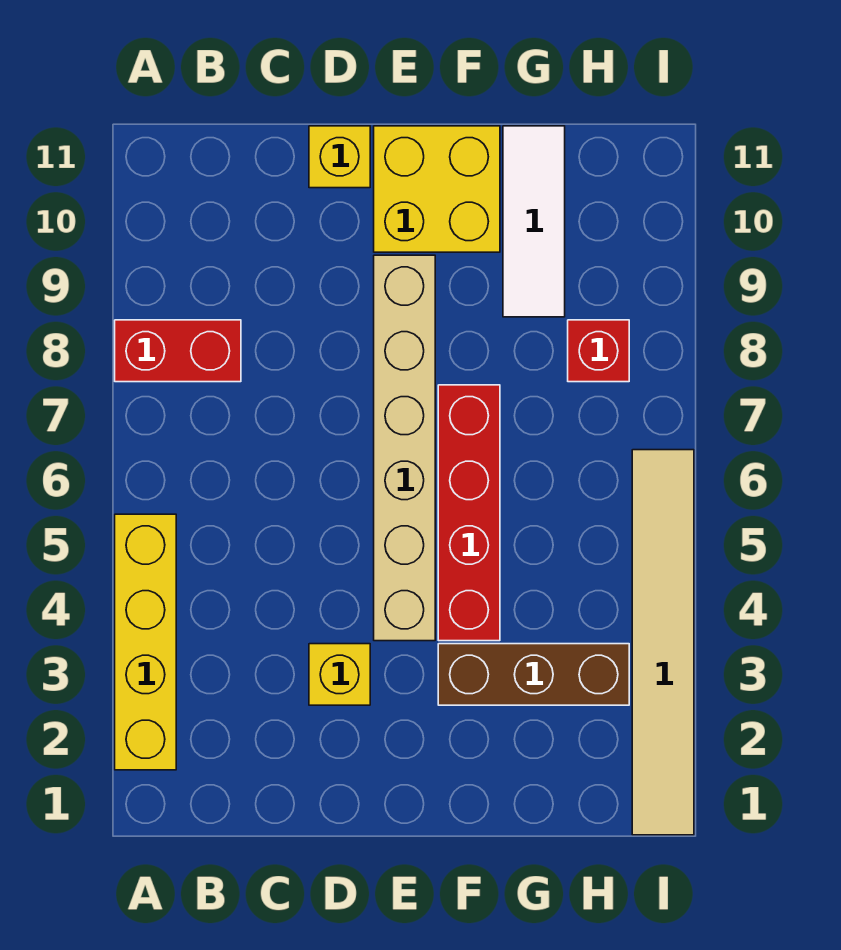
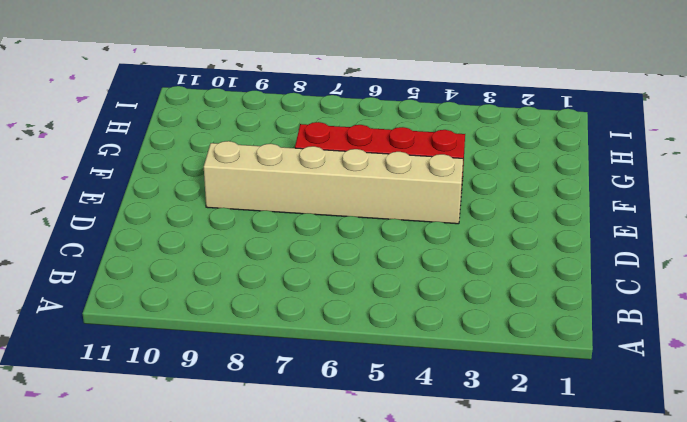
none -> yellow brick A2:A5 level 1
none -> red brick A8:B8 level 1

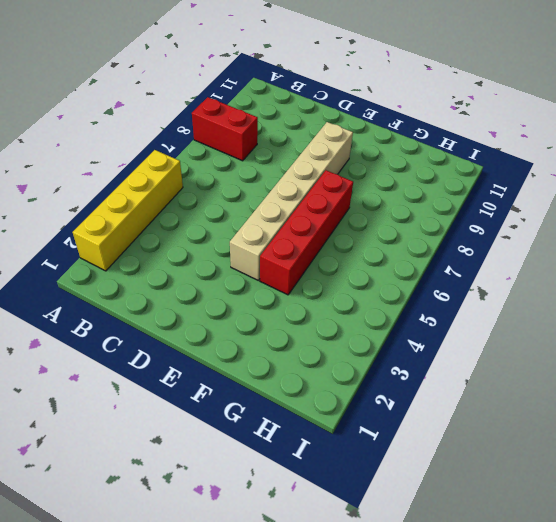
none -> yellow brick D3 level 1
none -> yellow brick D11 level 1

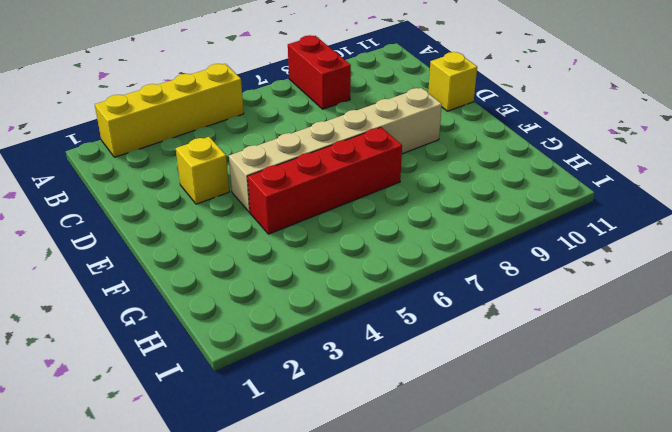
none -> yellow brick E10:F11 level 1
none -> brown brick F3:H3 level 1

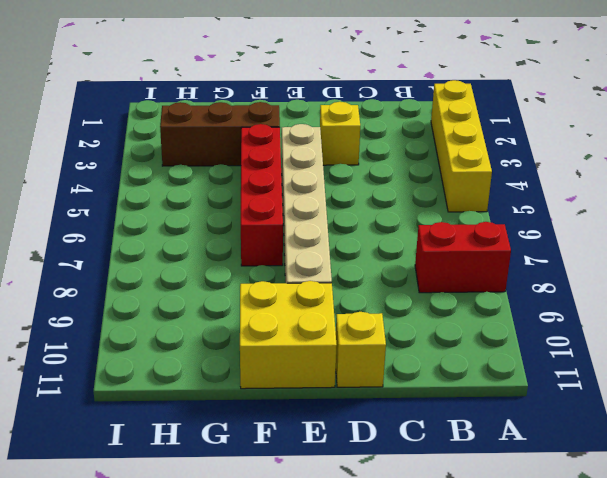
none -> white tile G9:G11 level 1
none -> red brick H8 level 1

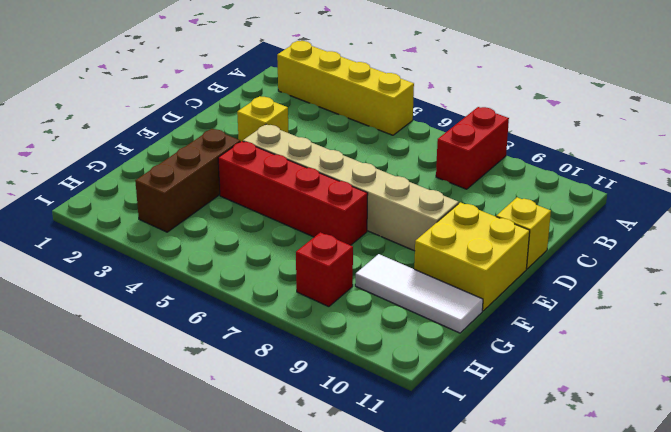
none -> tan tile I1:I6 level 1

